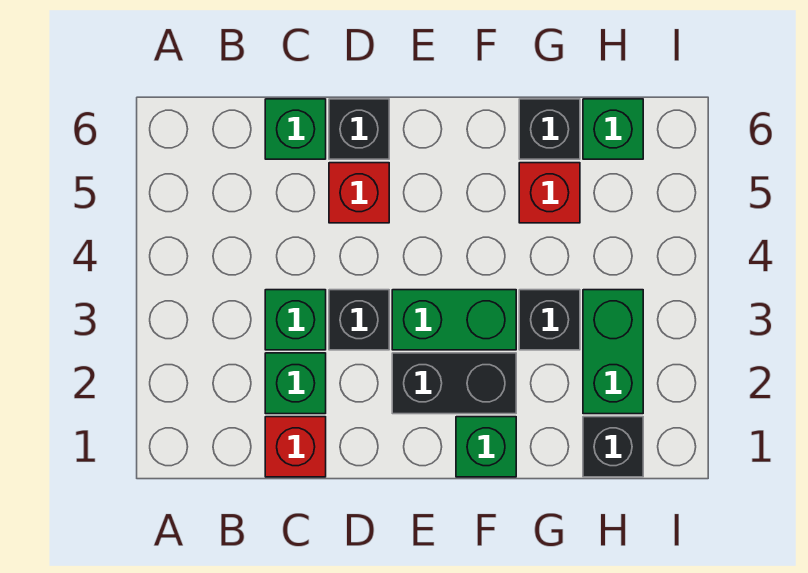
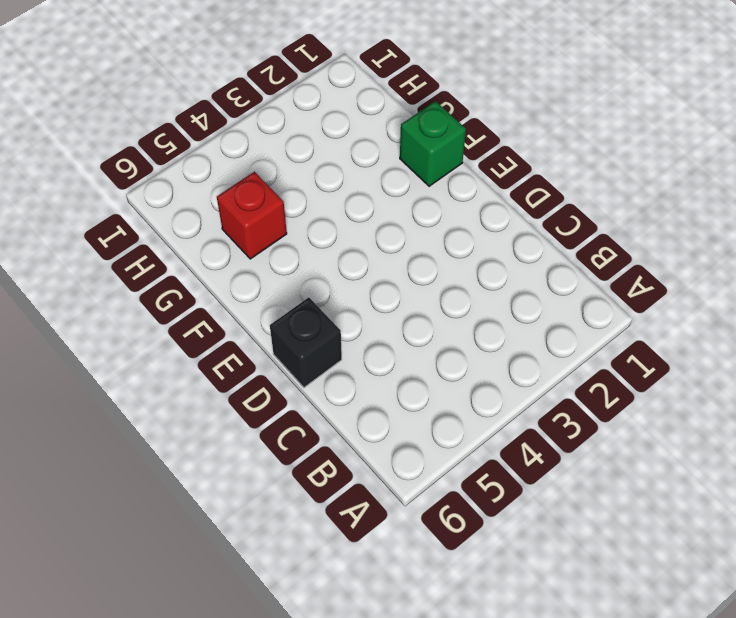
none -> red brick C1 level 1
none -> green brick C2 level 1
none -> green brick C3 level 1

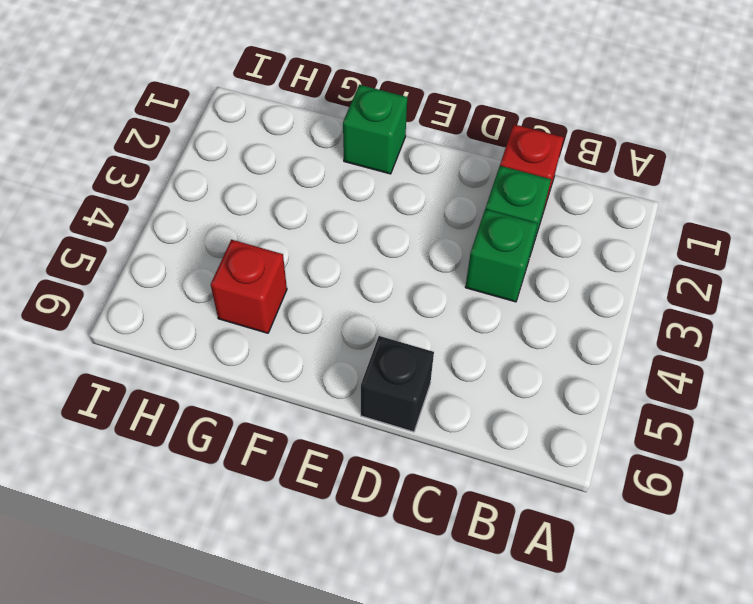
none -> green brick C6 level 1
none -> black brick D3 level 1
none -> red brick D5 level 1

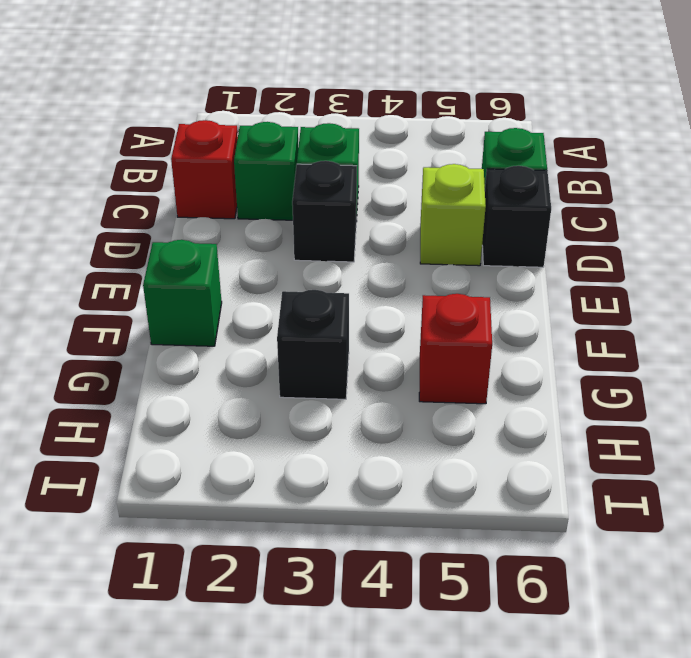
lime brick D5 level 1 -> red brick D5 level 1
none -> black brick E2:F2 level 1
none -> green brick E3:F3 level 1
none -> black brick G6 level 1

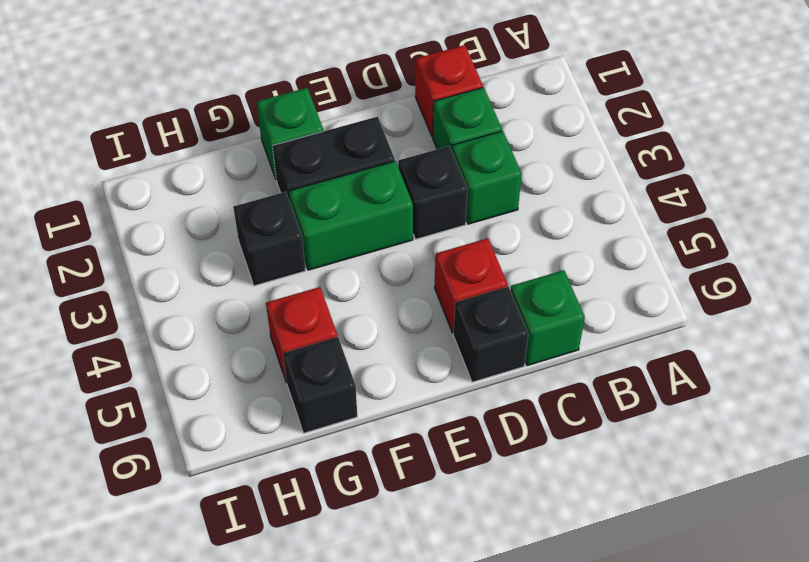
none -> black brick H1 level 1
none -> green brick H2:H3 level 1
none -> green brick H6 level 1

